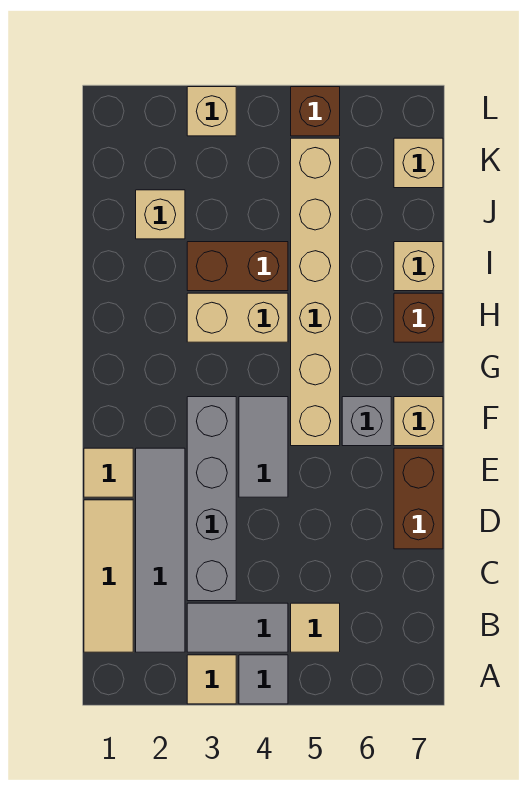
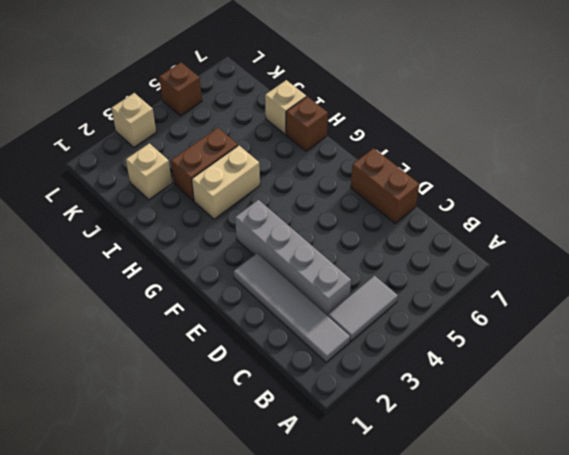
none -> tan tile A3 level 1
none -> grey tile A4 level 1
none -> tan tile B1:D1 level 1

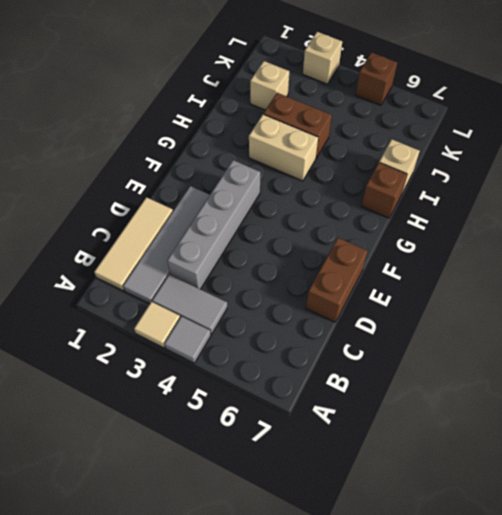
none -> tan tile B5 level 1
none -> tan tile E1 level 1
none -> grey tile E4:F4 level 1

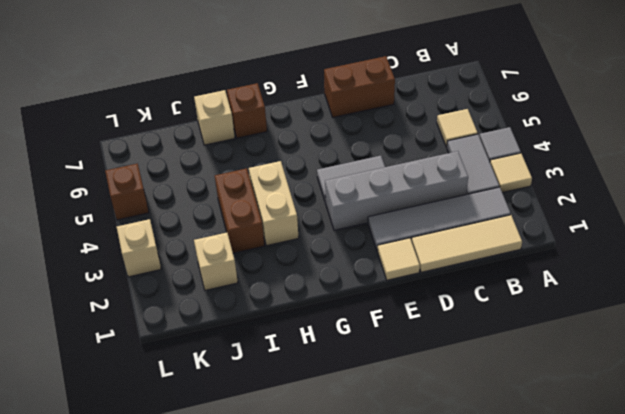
none -> tan brick F5:K5 level 1
none -> grey brick F6 level 1
none -> tan brick F7 level 1

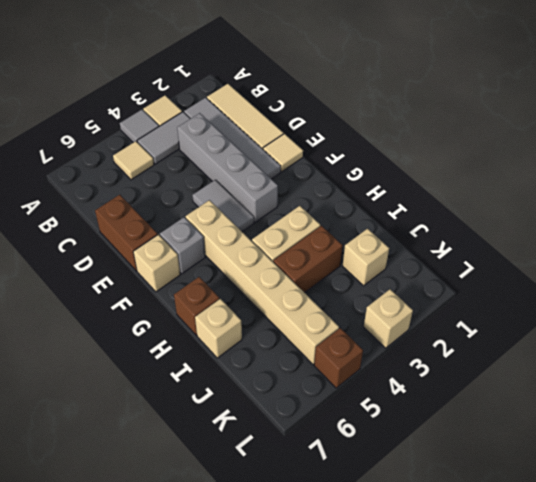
none -> tan brick K7 level 1

